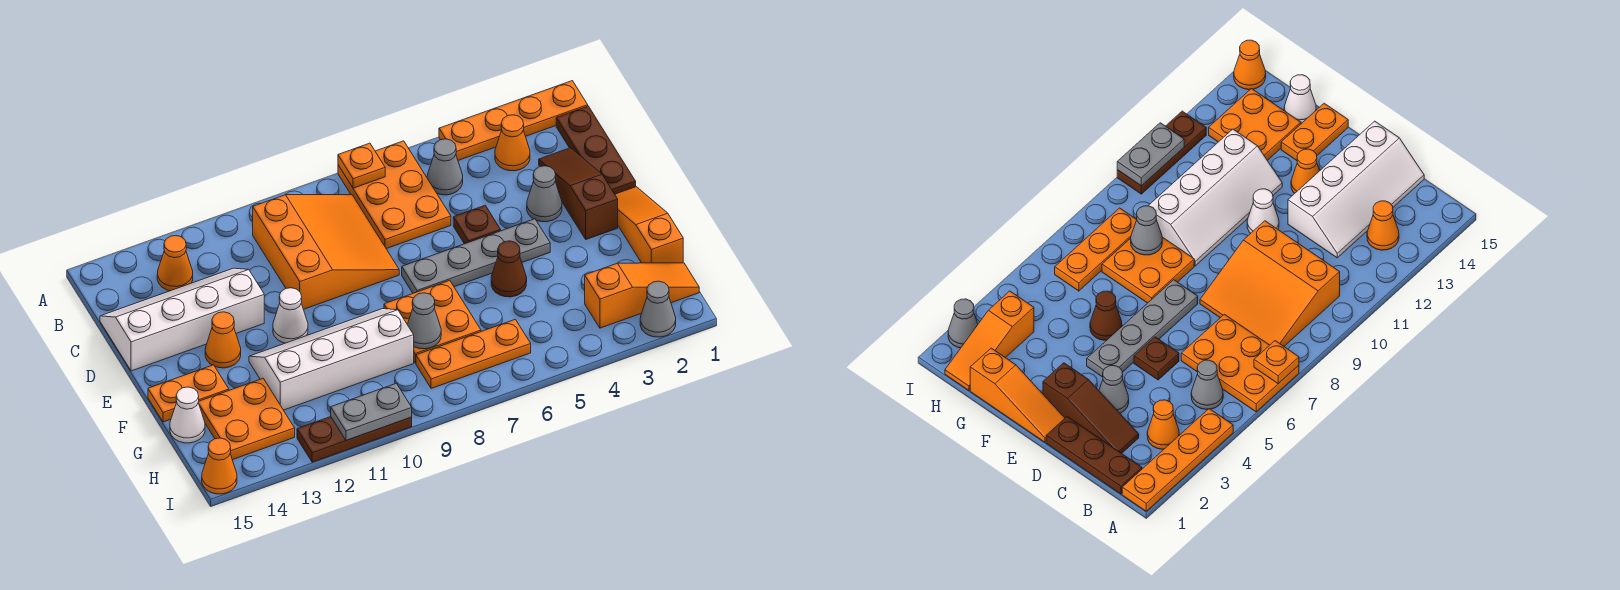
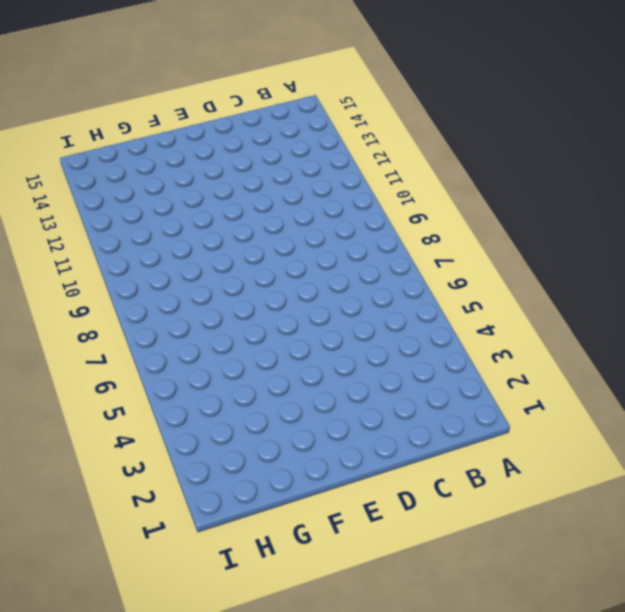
none -> orange plate A1:A4 level 1
none -> orange plate A6:C7 level 1
none -> brown plate B1:D1 level 1

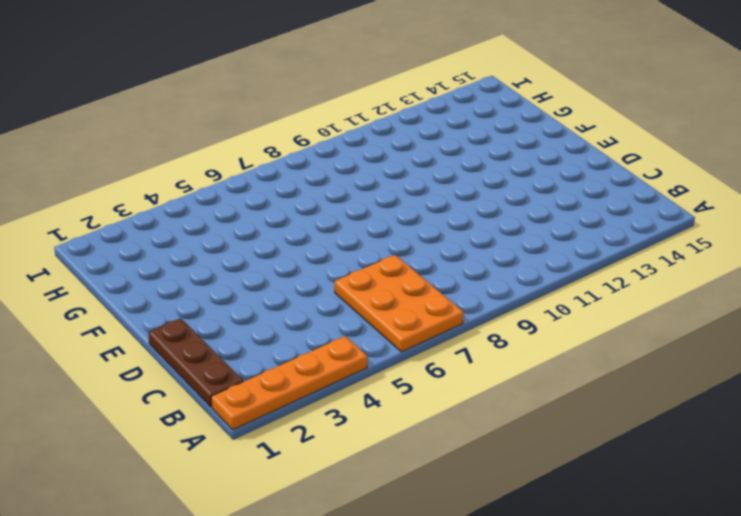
none -> orange cone B3 level 1
none -> grey cone B5 level 1
none -> orange slope B8:D10 level 1 top 10

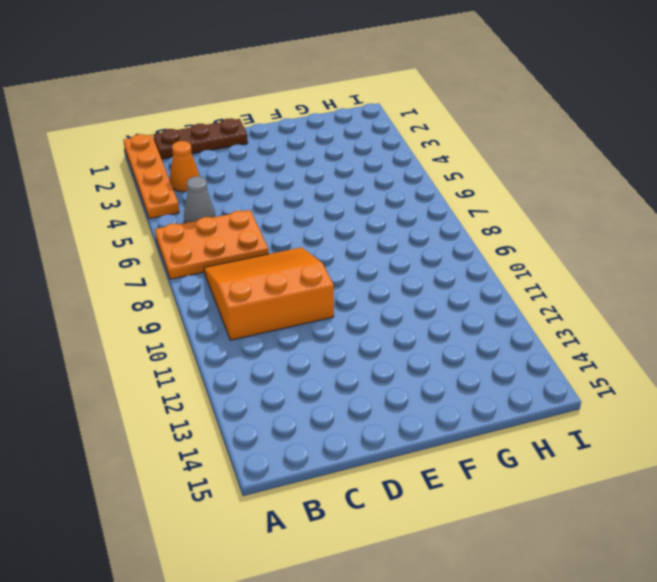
none -> orange cone B13 level 1
none -> brown slope C2:E2 level 1 top E
none -> white slope C12:D15 level 1 top D

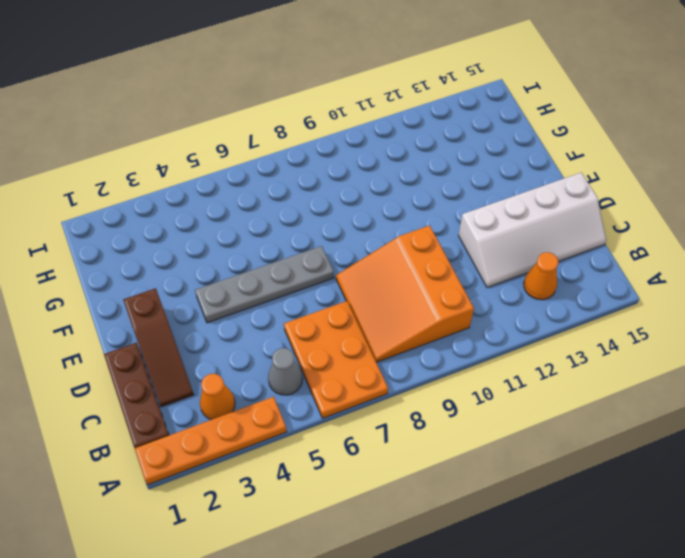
none -> grey cone D3 level 1
none -> brown plate D5 level 1
none -> orange slope E1:G1 level 1 top G

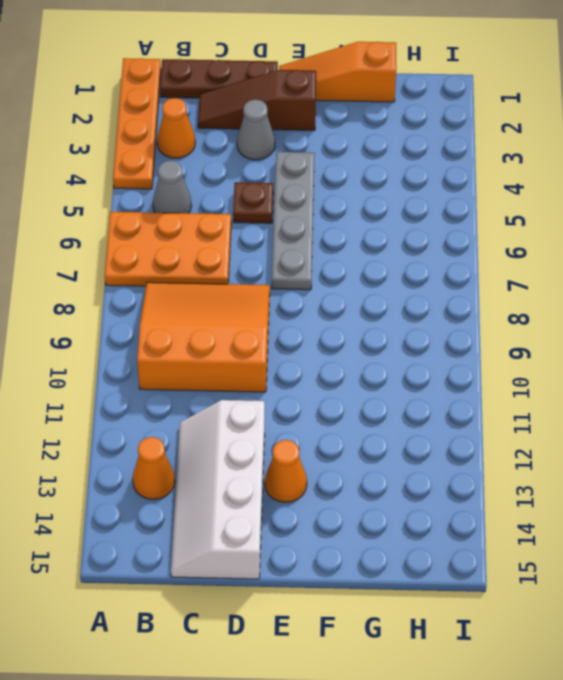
none -> white cone E11 level 1
none -> brown cone F5 level 1
none -> orange plate F7:G8 level 1

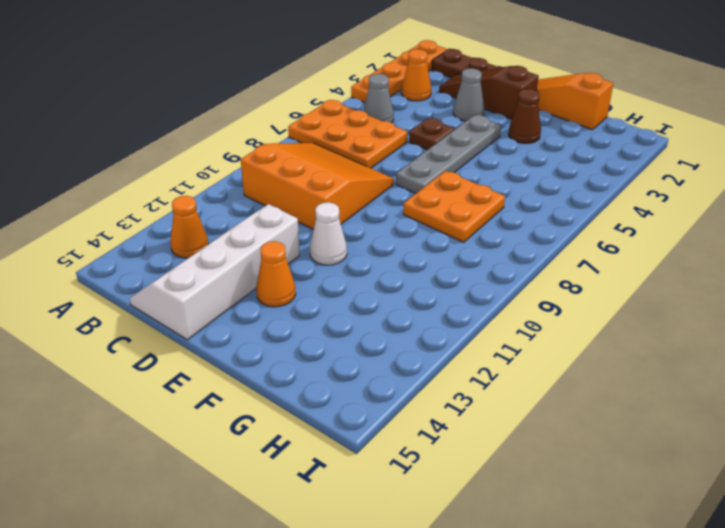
brown cone F3 level 1 -> brown cone F5 level 1
none -> white slope F9:G12 level 1 top G
none -> orange plate F14:F15 level 1
none -> orange plate G13:H14 level 1

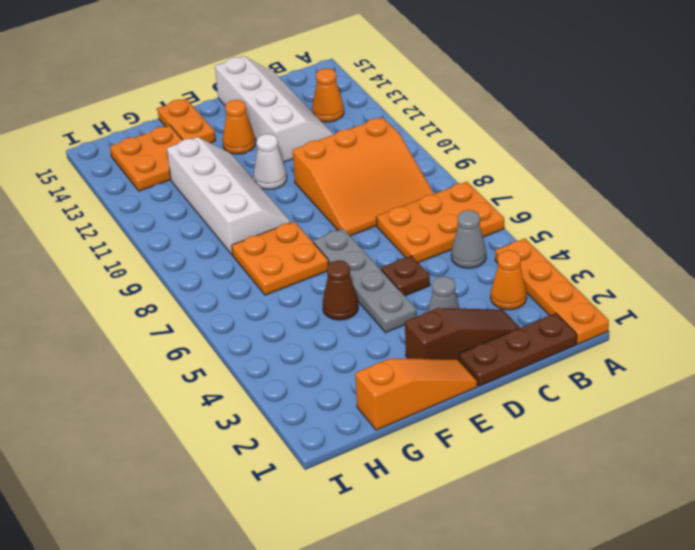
none -> white cone G15 level 1
none -> orange slope H1:H3 level 1 top 3
none -> orange plate H6:H8 level 1

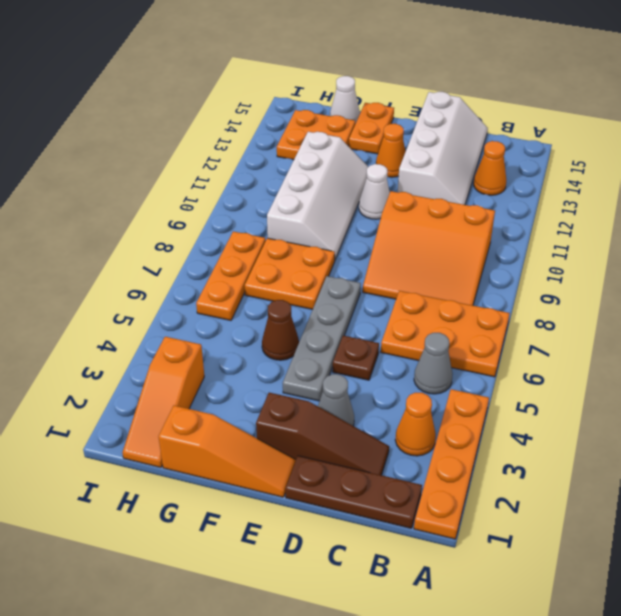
none -> grey cone I2 level 1
none -> brown plate I10:I12 level 1
none -> orange cone I15 level 1

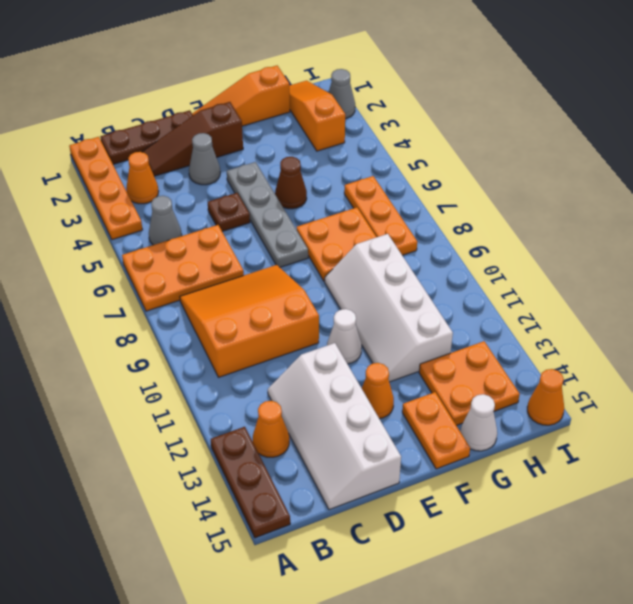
brown plate A13:A15 level 1 -> brown plate I10:I12 level 1
none -> orange plate A7 level 2
none -> grey cone G8 level 2
none -> grey plate I10:I11 level 2

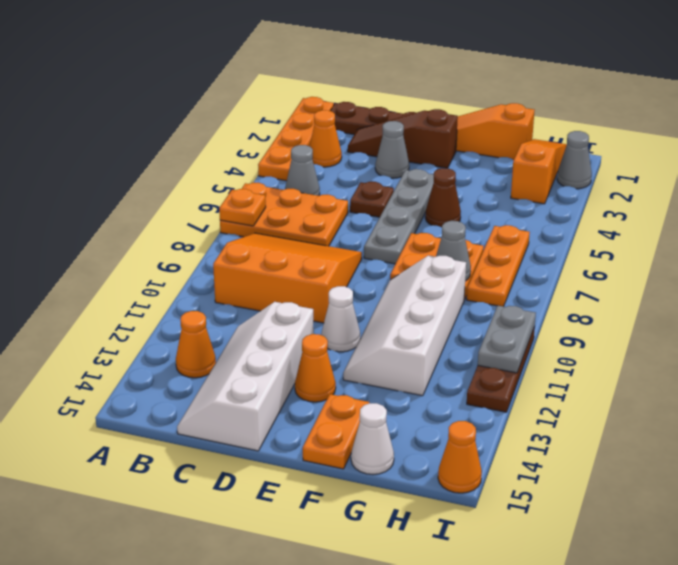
none -> orange plate G13:H14 level 1

